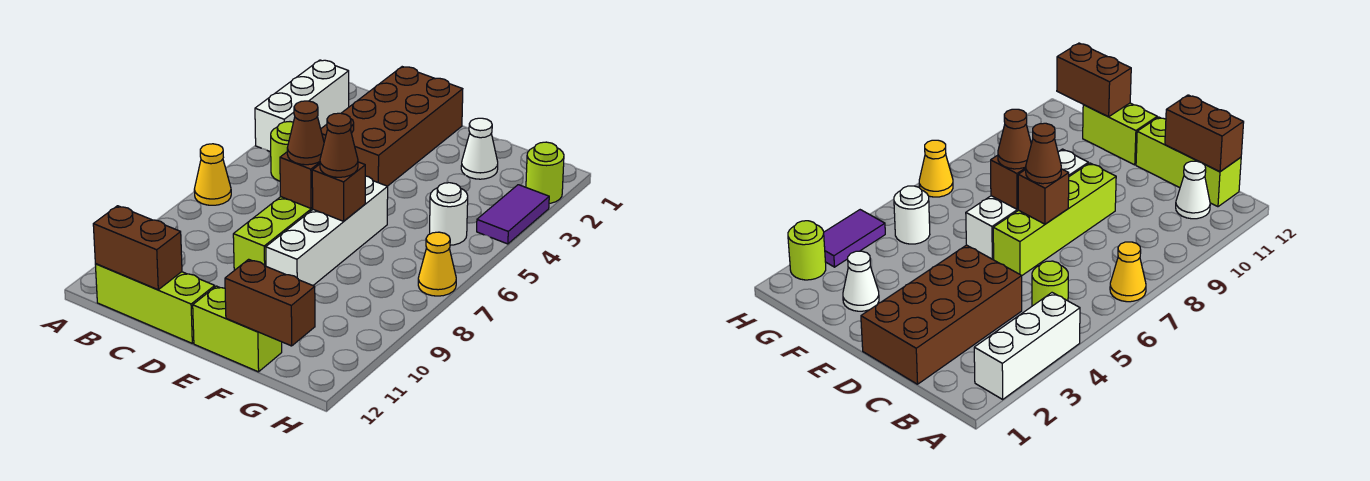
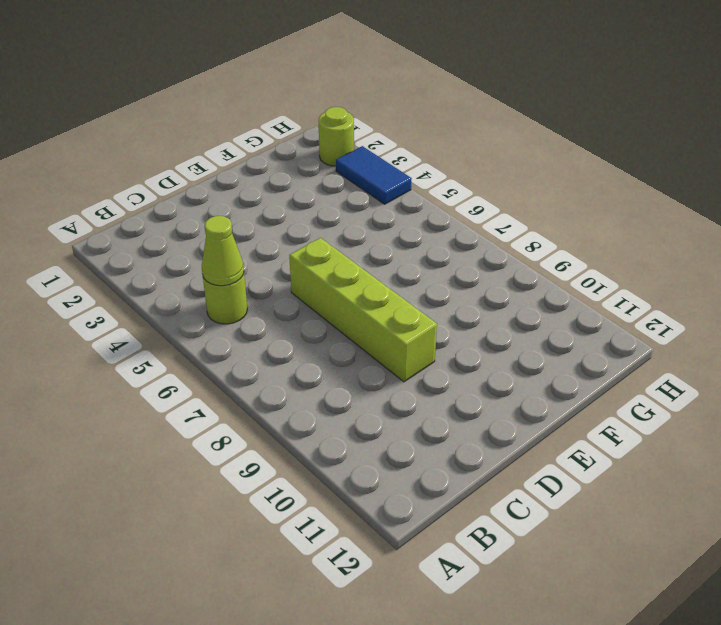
lime cone B5 level 2 -> none
blue tile H3:H4 level 1 -> purple tile H3:H4 level 1
none -> white brick A2:A4 level 1
none -> yellow cone A7 level 1
none -> white cone B11 level 1

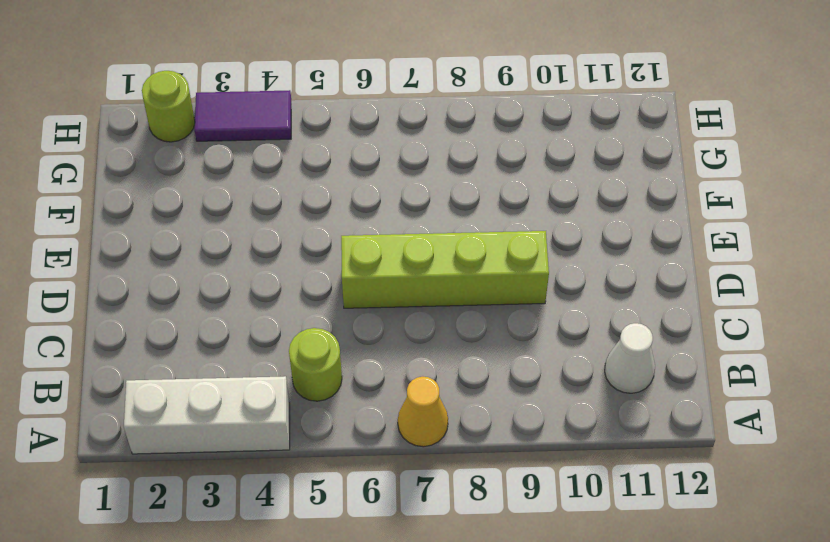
none -> lime brick B12:D12 level 1
none -> brown brick C1:D4 level 1
none -> white brick E6:E9 level 1

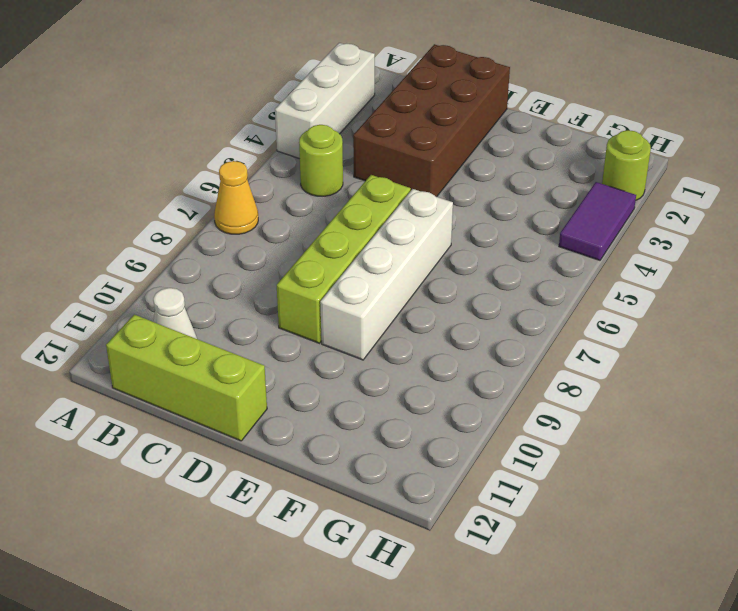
none -> lime brick E12:F12 level 1
none -> white cone F2 level 1
none -> white round brick G5 level 1

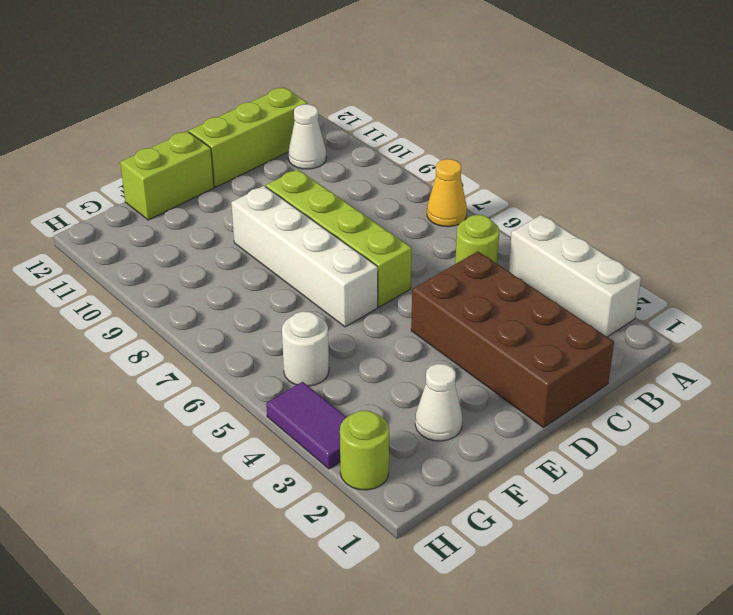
none -> yellow cone H7 level 1
none -> brown brick B12:C12 level 2
none -> brown brick D7 level 2

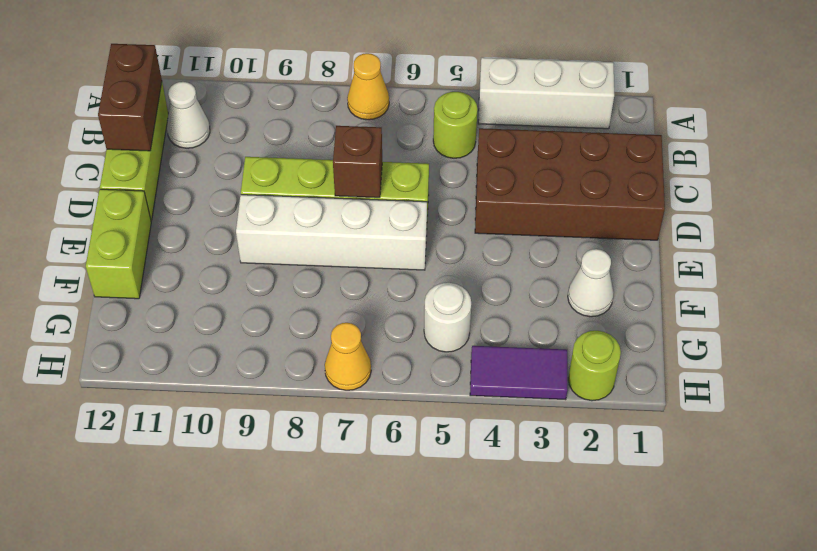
none -> brown brick E7 level 2
none -> brown brick F12:G12 level 2
none -> brown cone D7 level 3

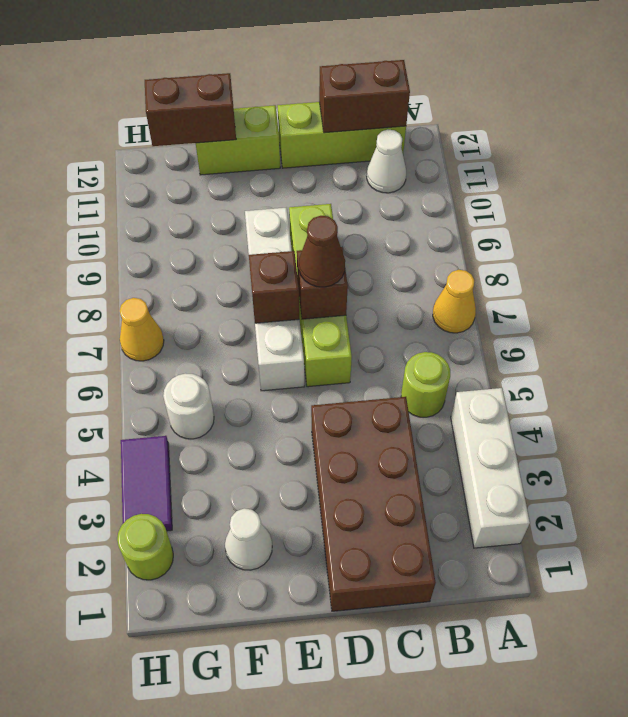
none -> brown cone E7 level 3

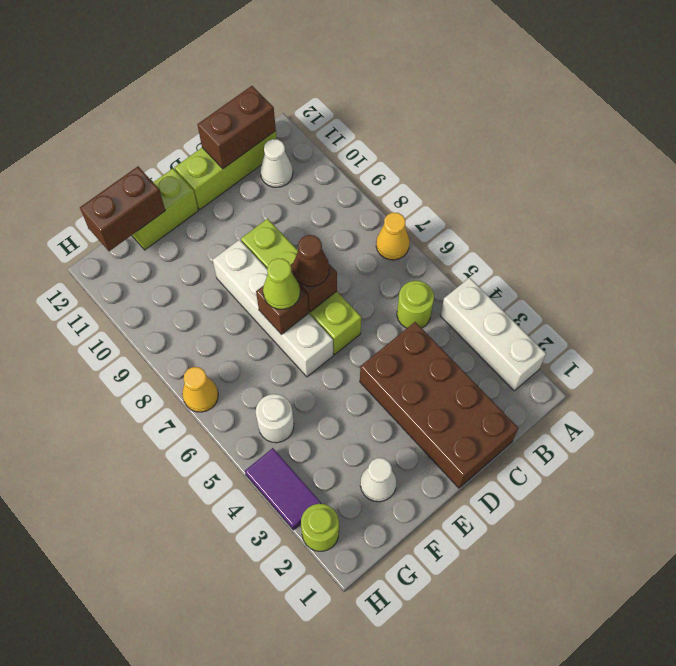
lime cone E7 level 3 -> brown cone E7 level 3

